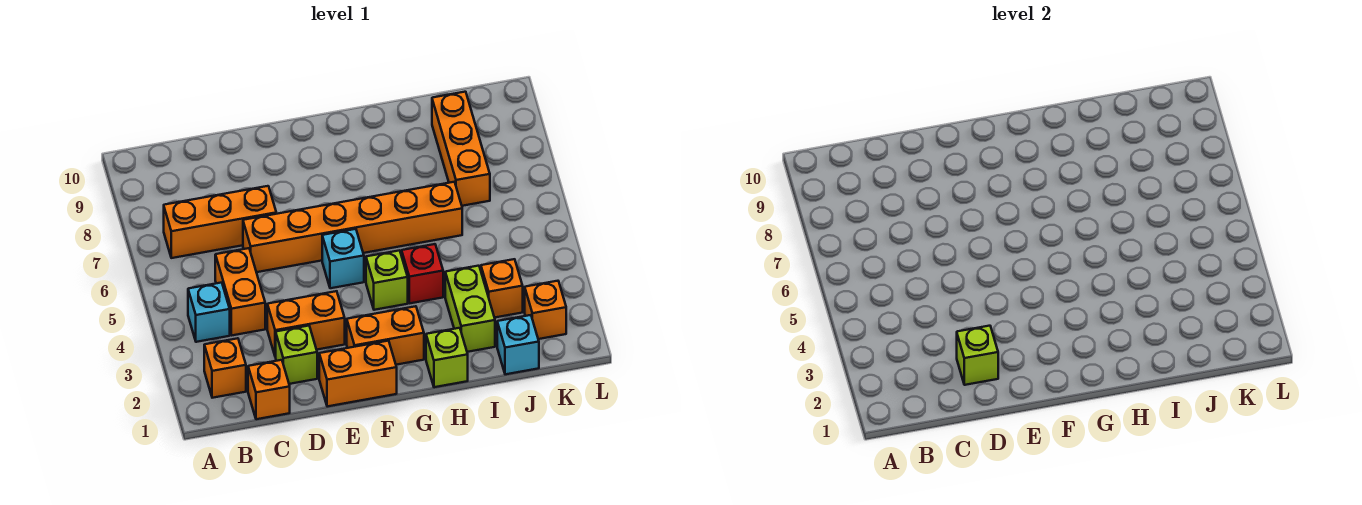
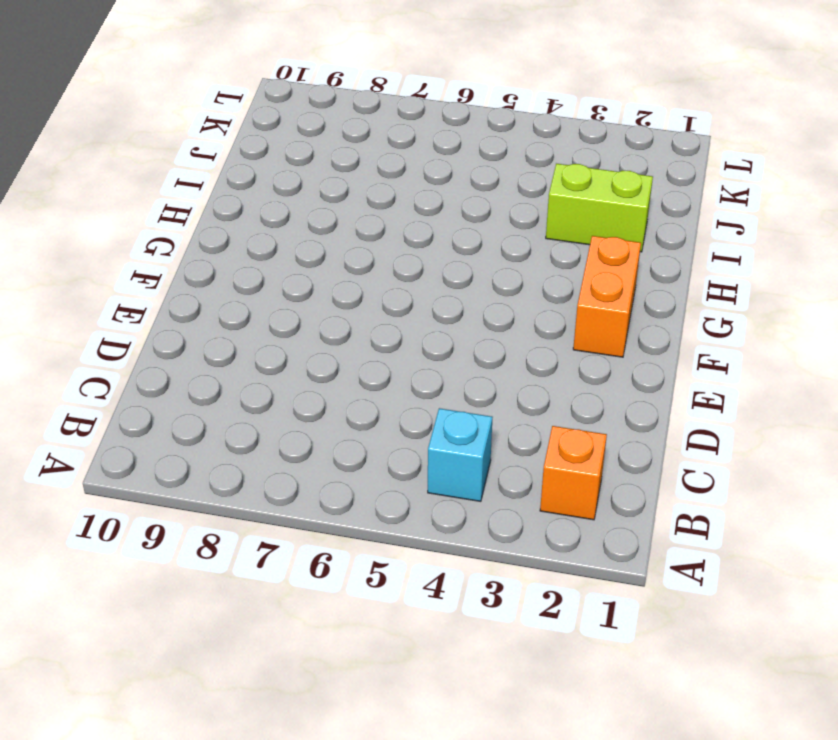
none -> orange brick B7:D7 level 1
none -> orange brick C1 level 1
none -> orange brick C4:C5 level 1

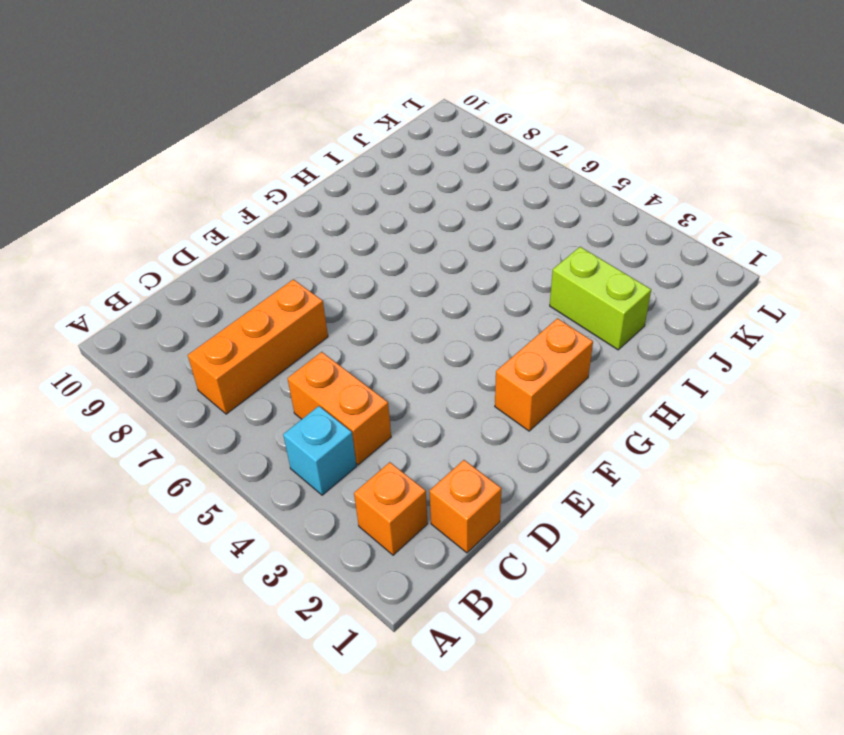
none -> lime brick D2 level 1
none -> orange brick D3:E3 level 1
none -> orange brick D6:I6 level 1

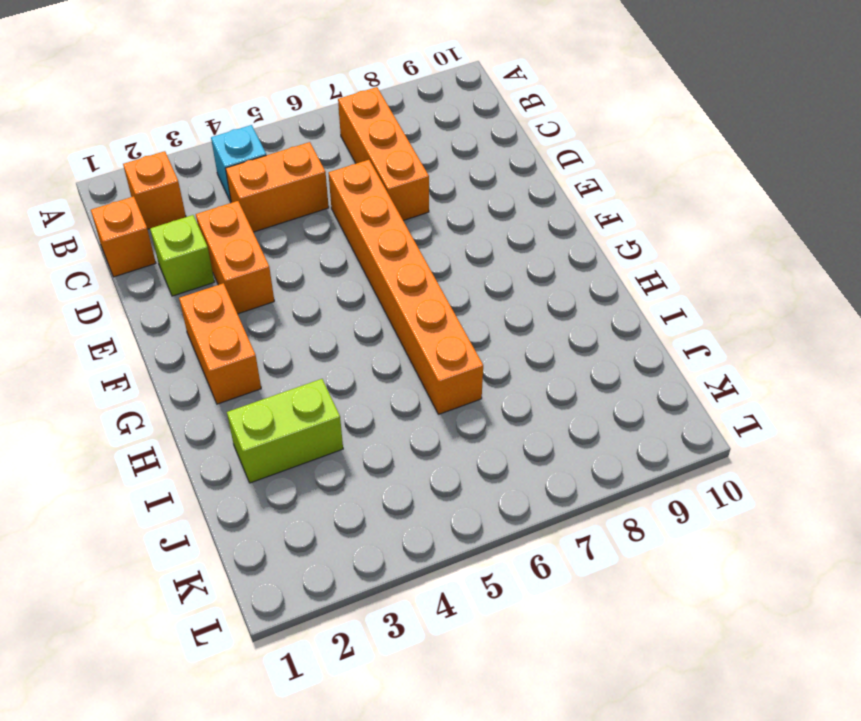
none -> orange brick E1:F1 level 1
none -> cyan brick F5 level 1
none -> lime brick G4 level 1

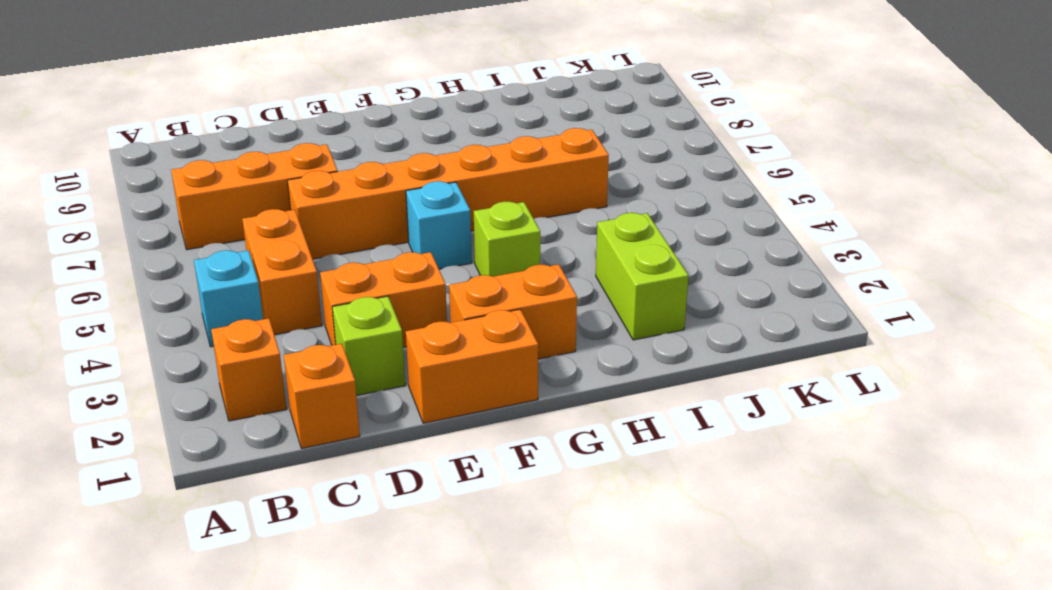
none -> lime brick H1 level 1
none -> red brick H4 level 1
none -> cyan brick J1 level 1

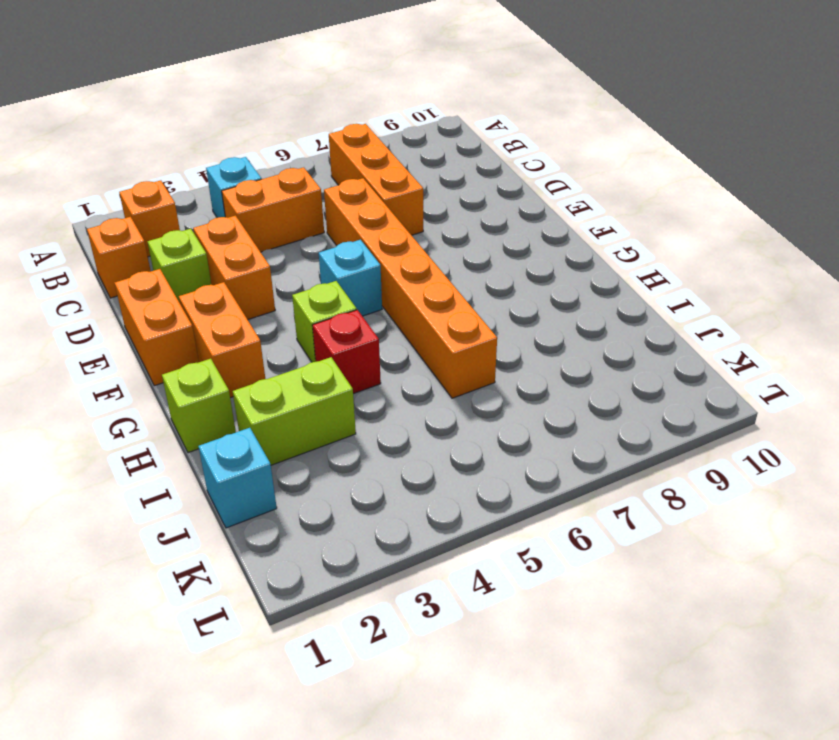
none -> orange brick J3 level 1
none -> orange brick J7:J9 level 1
none -> orange brick K2 level 1

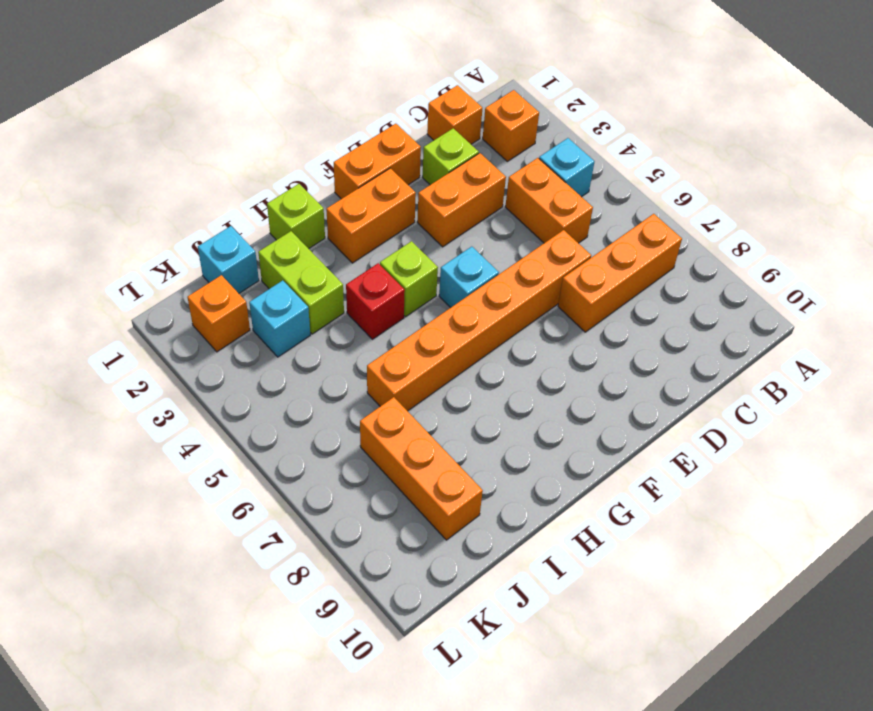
cyan brick J3 level 1 -> orange brick J3 level 1
none -> lime brick D2 level 2

